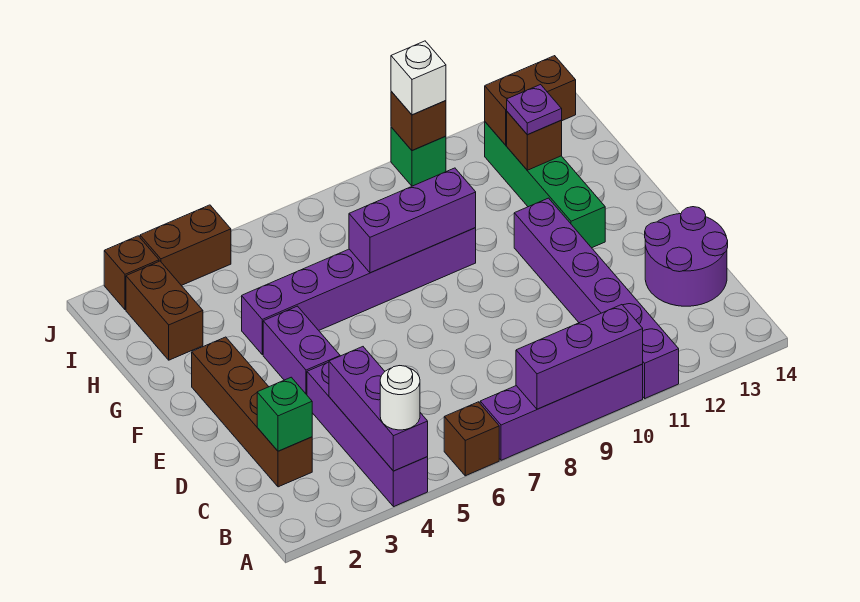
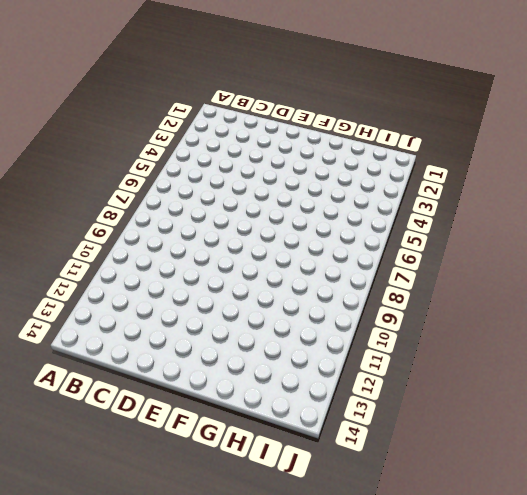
none -> purple brick A4:D4 level 1
none -> brown brick A6 level 1
none -> purple brick A7:A10 level 1

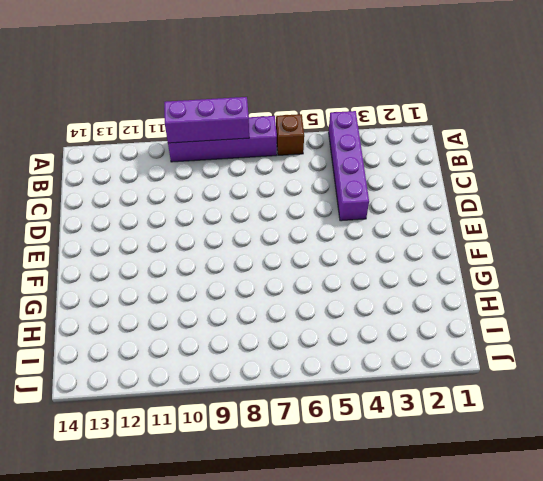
none -> purple brick A11:F11 level 1
none -> brown brick C2:F2 level 1
none -> purple round brick C13:D14 level 1

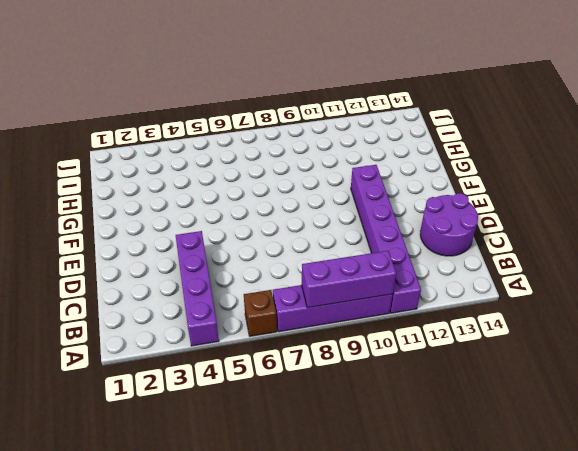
none -> brown brick C2:F2 level 1
none -> purple brick E4:F4 level 1
none -> green brick F12:I12 level 1

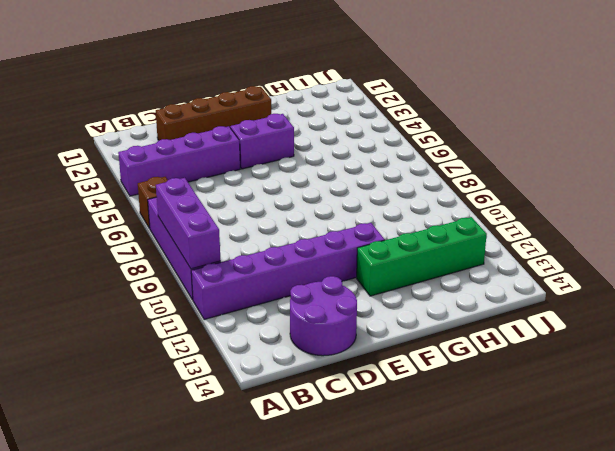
none -> purple brick G4:G9 level 1
none -> brown brick H2:I2 level 1
none -> brown brick J2 level 1

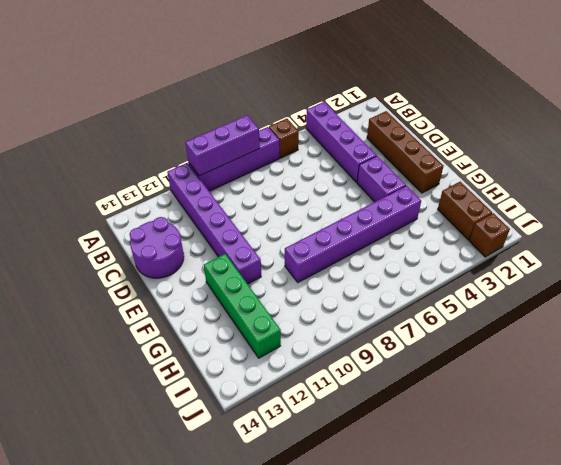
none -> brown brick J3:J4 level 1
none -> green brick J10 level 1
none -> purple brick A4:C4 level 2

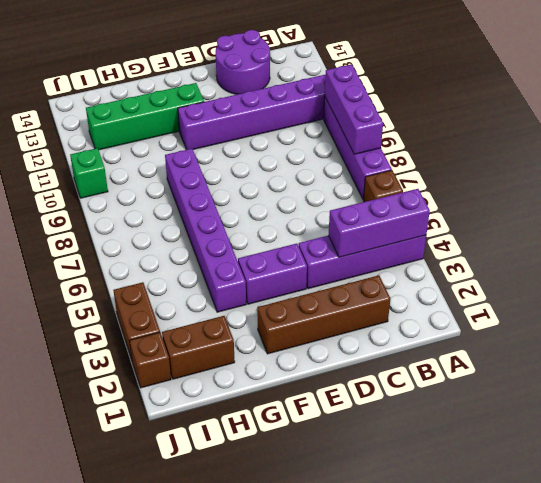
none -> green brick C2 level 2
none -> purple brick G7:G9 level 2
none -> brown brick H12 level 2

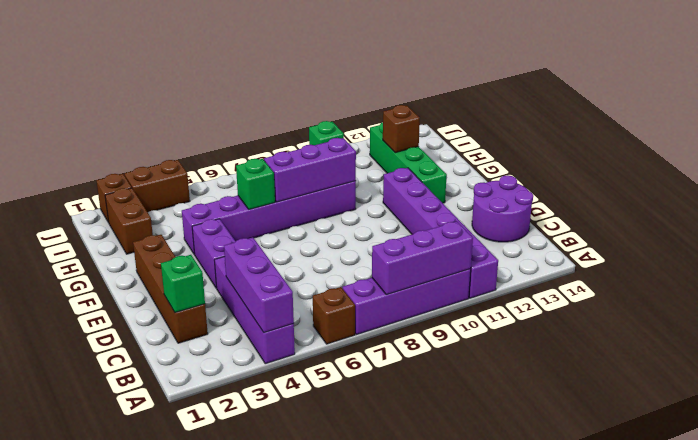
green brick G6 level 2 -> none
none -> brown brick I12:I13 level 2
none -> brown brick J10 level 2
none -> white round brick A4 level 3

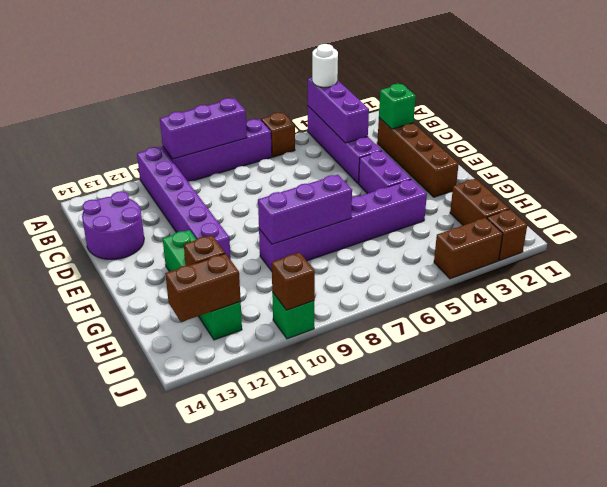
none -> purple plate H12 level 3
none -> white brick J10 level 3

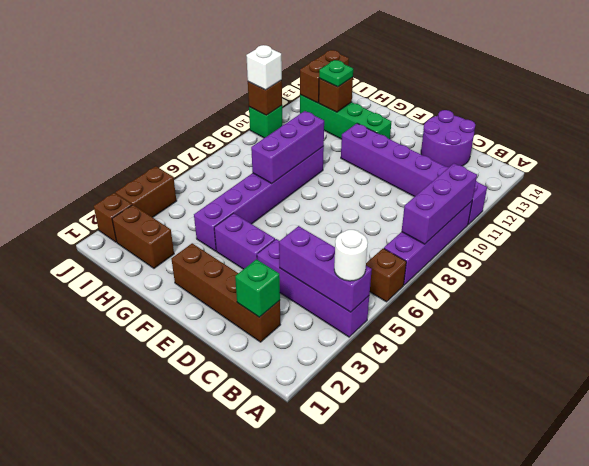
green plate H12 level 3 -> purple plate H12 level 3

